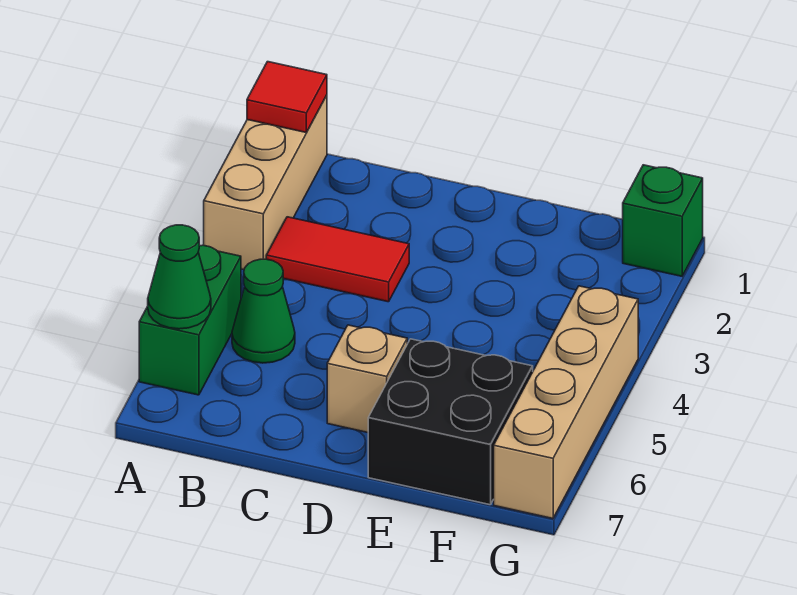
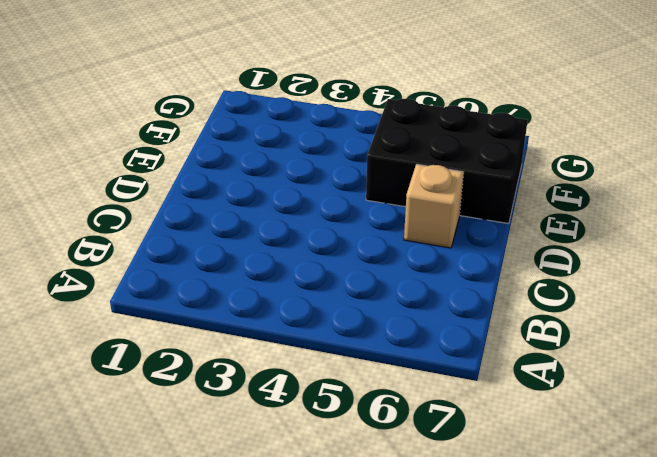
black brick E5:F7 level 1 -> black brick E6:F7 level 1
none -> tan brick A1:A3 level 1
none -> green brick A5:A6 level 1

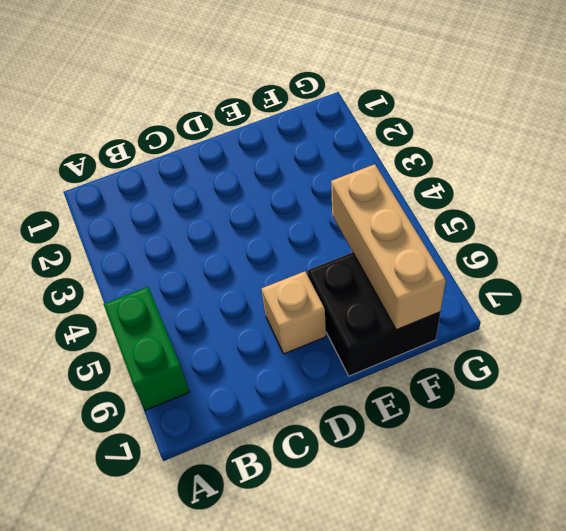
tan brick F5:F7 level 2 -> tan brick A1:A3 level 1
none -> red tile B3:C3 level 1
none -> green cone B5 level 1

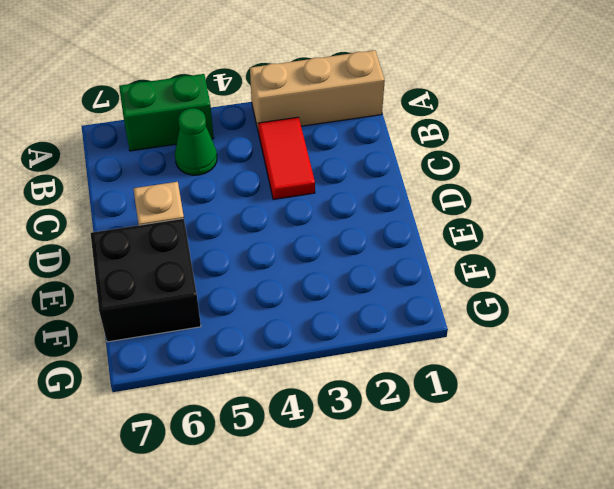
none -> green brick G1 level 1
none -> tan brick G4:G7 level 1

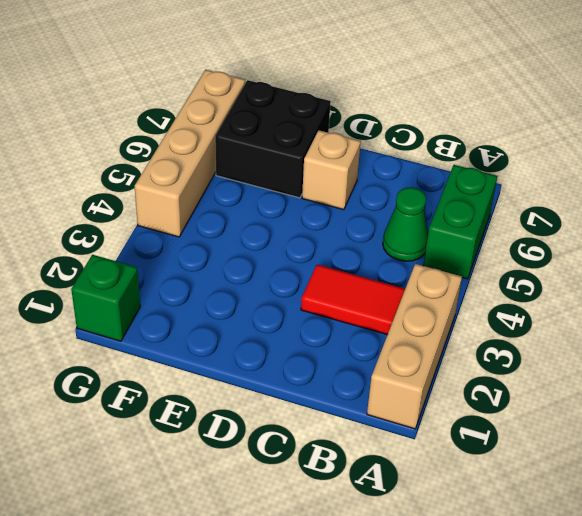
none -> red tile A1 level 2
none -> green cone A6 level 2

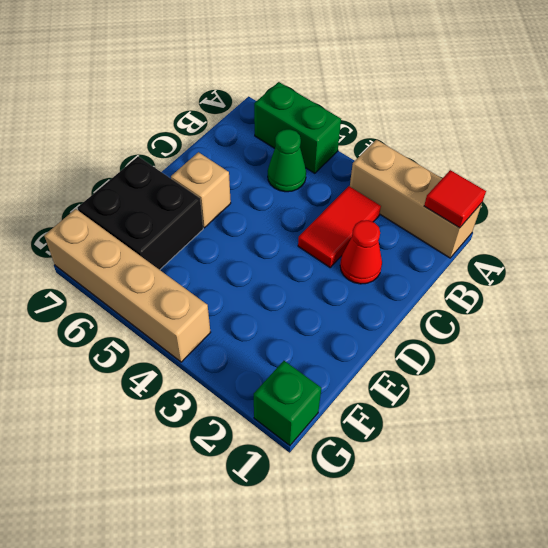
red cone C2 level 1 -> none
none -> green cone A6 level 2

